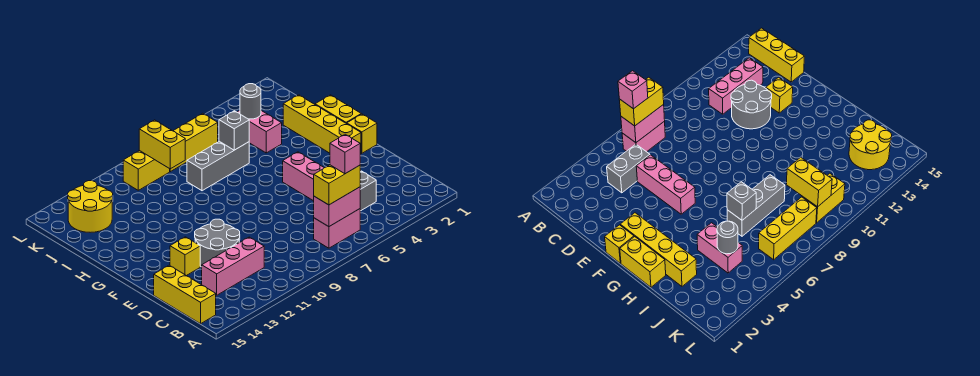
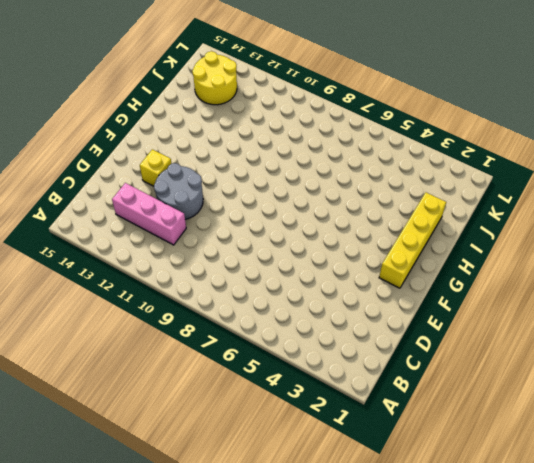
none -> pink brick B6:B7 level 1
none -> yellow brick B15:D15 level 1
none -> grey brick C4:C5 level 1

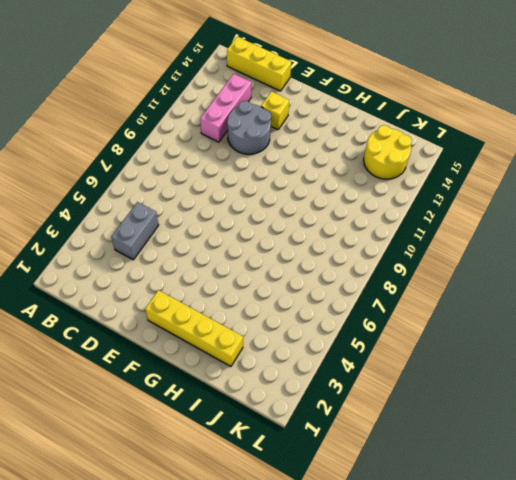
none -> pink brick B6:B7 level 1
none -> pink brick D5:F5 level 1
none -> yellow brick F1 level 1

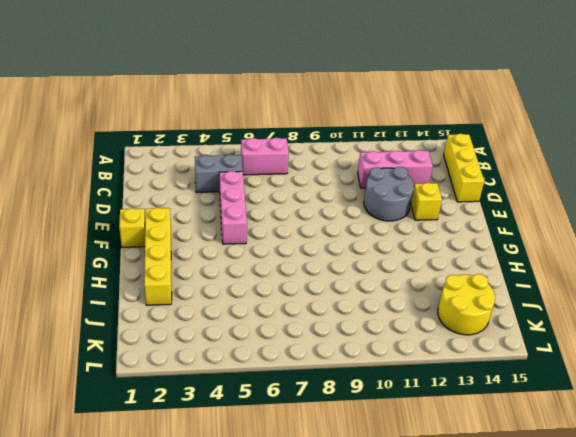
none -> yellow brick G1:H1 level 1
none -> pink brick I4:J4 level 1
none -> grey brick I6:I8 level 1

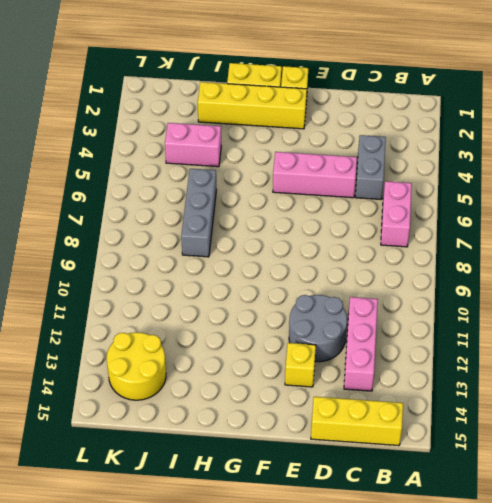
none -> yellow brick K6:K8 level 1
none -> yellow brick K9:K10 level 1
none -> pink brick B6:B7 level 2

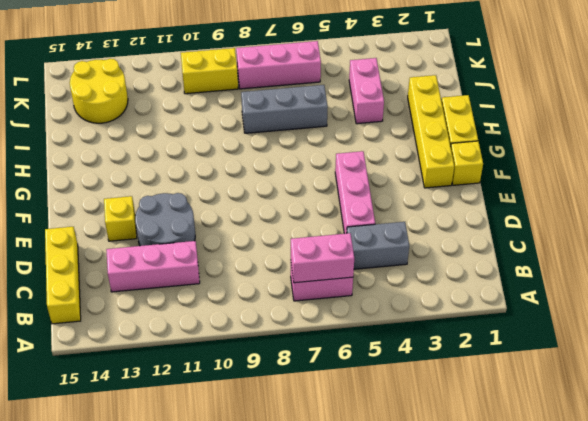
pink brick K6:K8 level 1 -> yellow brick K6:K8 level 1
none -> grey brick I6 level 2
none -> grey round brick J4 level 2
none -> yellow brick J9:K9 level 2

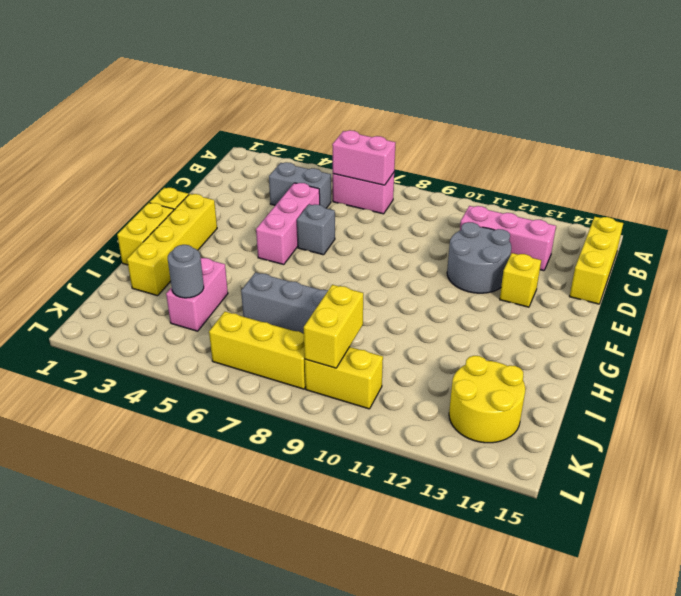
grey brick E6 level 1 -> grey brick I6 level 2
none -> yellow brick B6:B7 level 3
none -> pink brick B6 level 4

